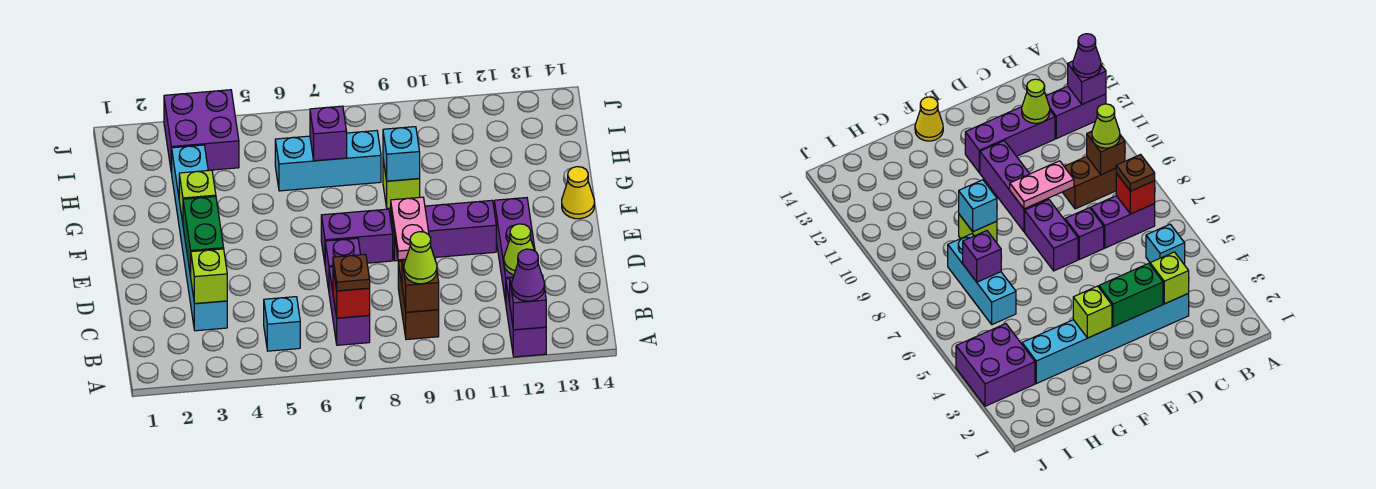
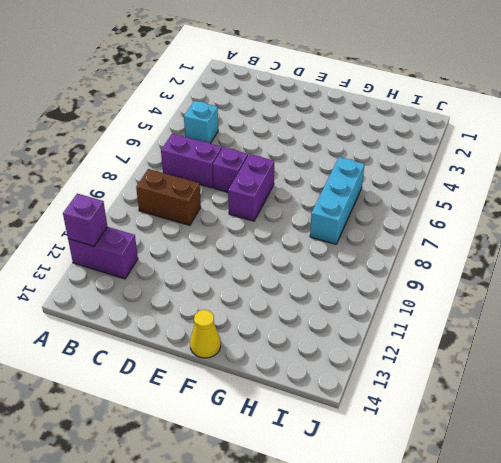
none -> cyan brick C3:H3 level 1
none -> purple brick C12:E12 level 1
none -> purple brick E9:E11 level 1

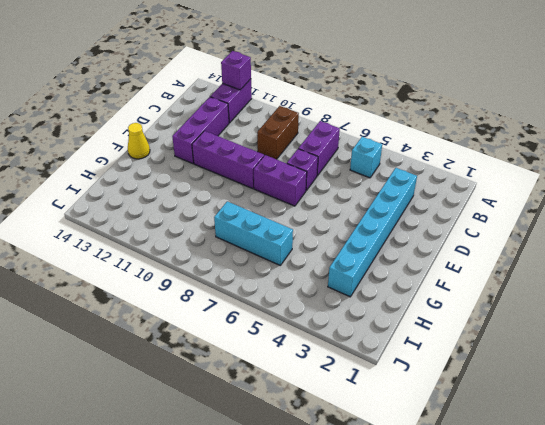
none -> lime brick G9 level 1
none -> purple brick I3:J4 level 1
none -> red brick B7 level 2

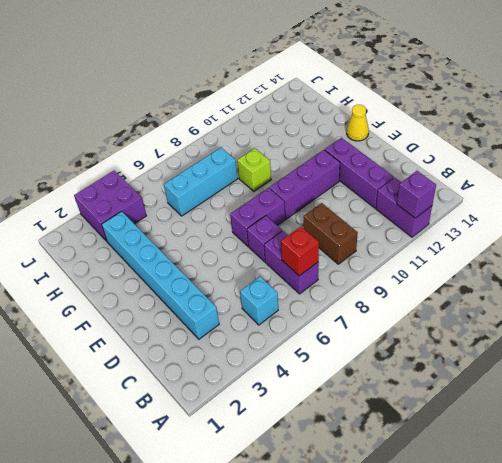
none -> brown brick B9 level 2
none -> lime brick C3 level 2
none -> lime cone C12 level 2

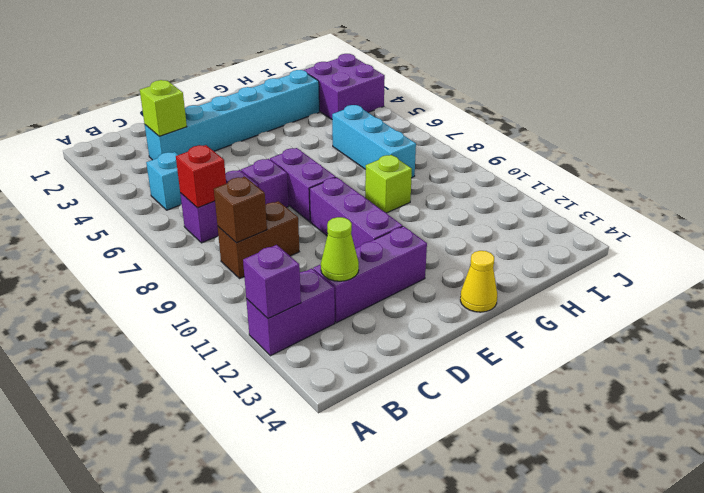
none -> green brick D3:E3 level 2
none -> pink plate D9:E9 level 2
none -> lime brick F3 level 2

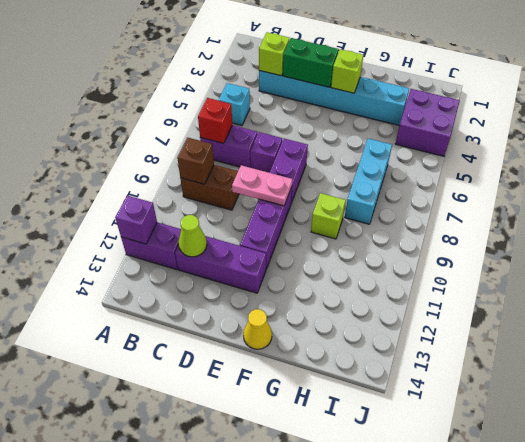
none -> cyan brick G9 level 2
none -> purple brick H7 level 2
none -> purple cone A12 level 3

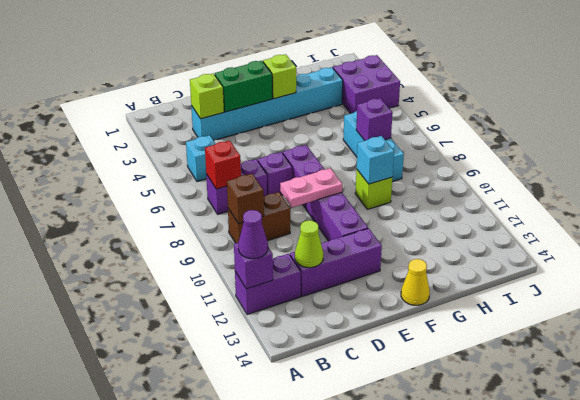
none -> brown plate B7 level 3
none -> lime cone B9 level 3

